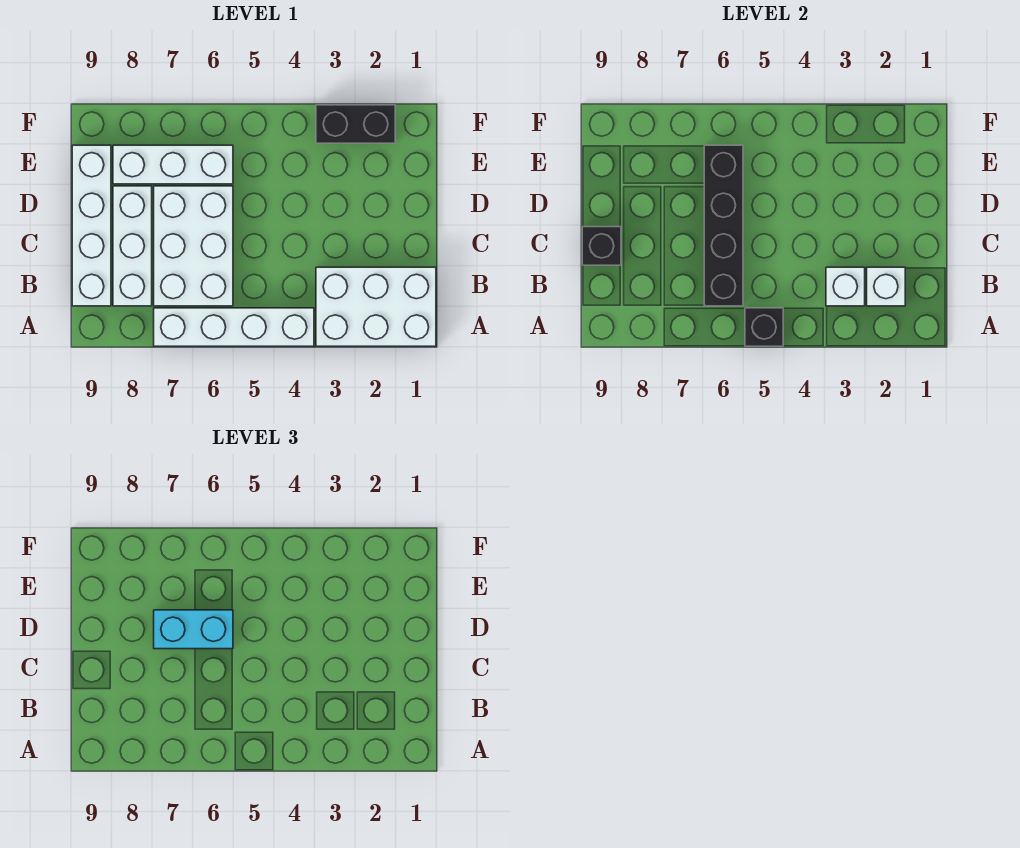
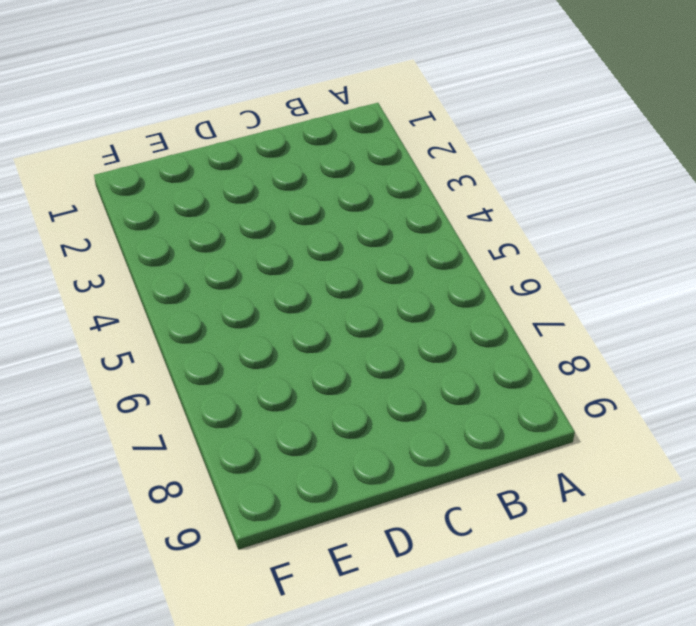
none -> white brick A1:B3 level 1
none -> white brick A4:A7 level 1
none -> white brick B6:D7 level 1

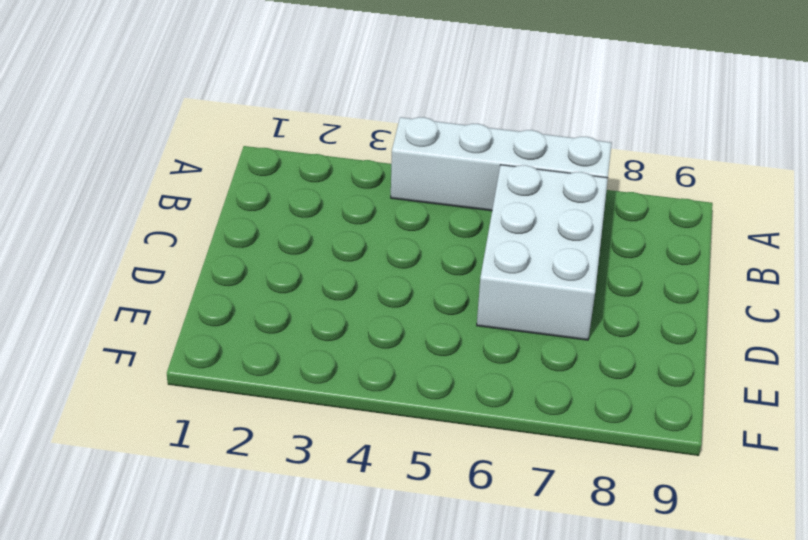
none -> white brick A1:B3 level 1
none -> white brick B8:D8 level 1
none -> white brick B9:E9 level 1

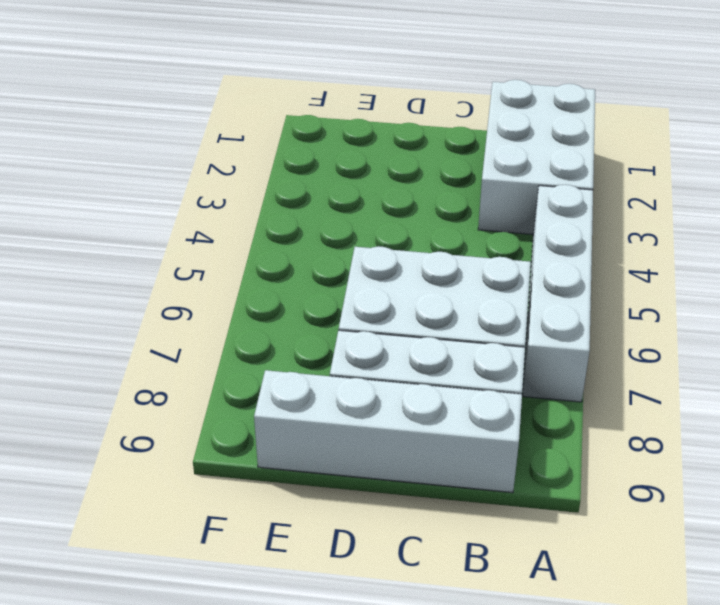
none -> white brick E6:E8 level 1
none -> black brick F2:F3 level 1
none -> black brick A5 level 2

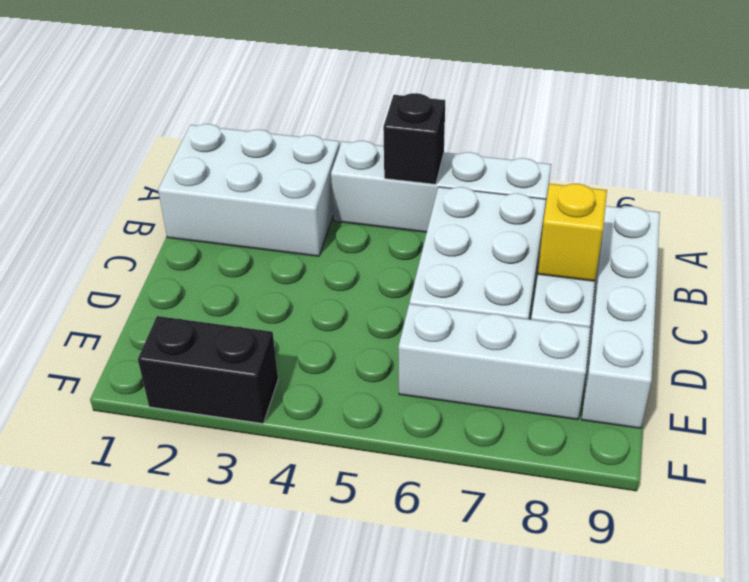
yellow brick C8 level 2 -> none
none -> white brick B2 level 2
none -> white brick B3 level 2
none -> black brick B6:E6 level 2

